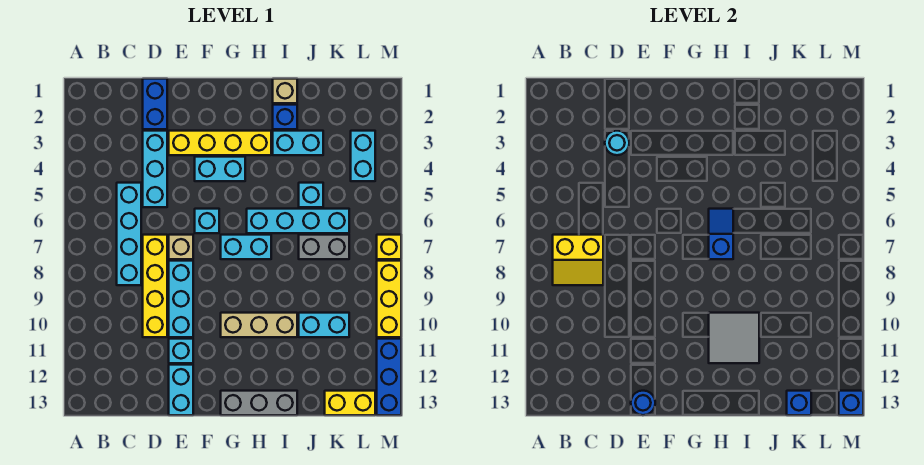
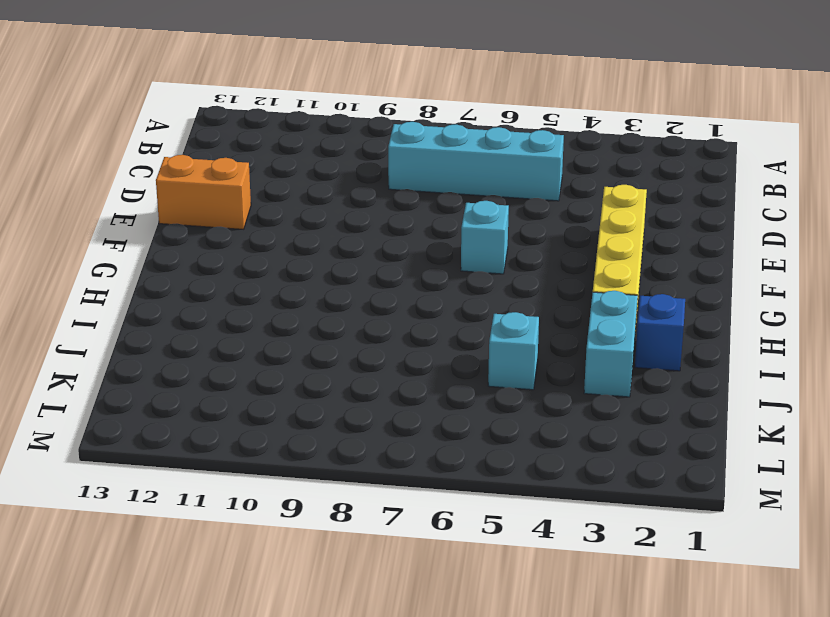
orange brick E12:E13 level 1 -> cyan brick E12:E13 level 1
none -> blue brick D1:D2 level 1
none -> cyan brick D3:D5 level 1
none -> yellow brick D7:D10 level 1
none -> tan brick E7 level 1

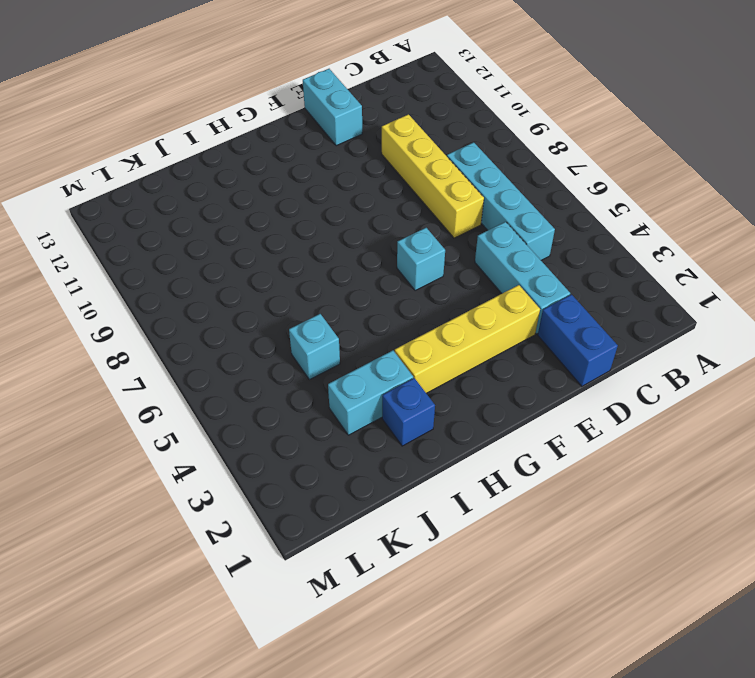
none -> tan brick E7 level 1
none -> cyan brick E8:E10 level 1
none -> cyan brick E11 level 1
none -> cyan brick F4:G4 level 1

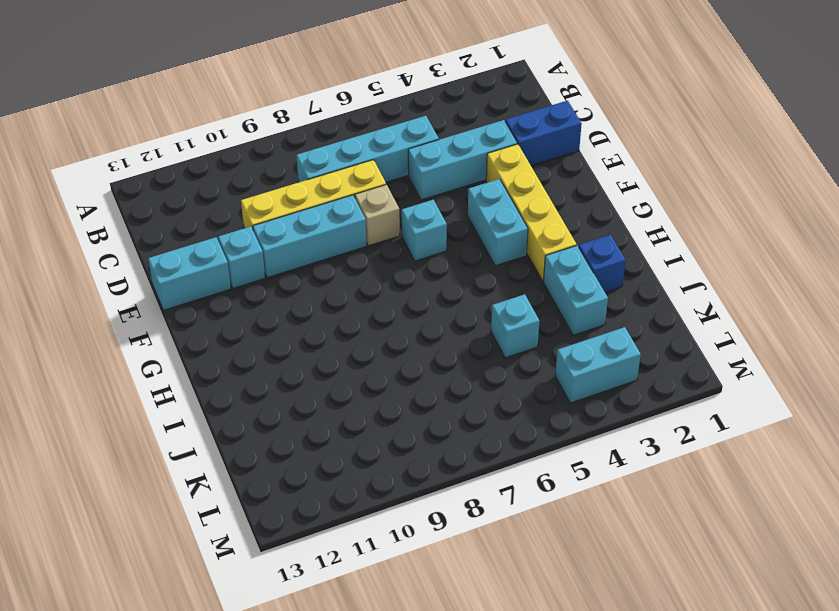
none -> cyan brick G7:H7 level 1
none -> tan brick G10:I10 level 1
none -> grey brick G13:I13 level 1
none -> cyan brick H6:K6 level 1

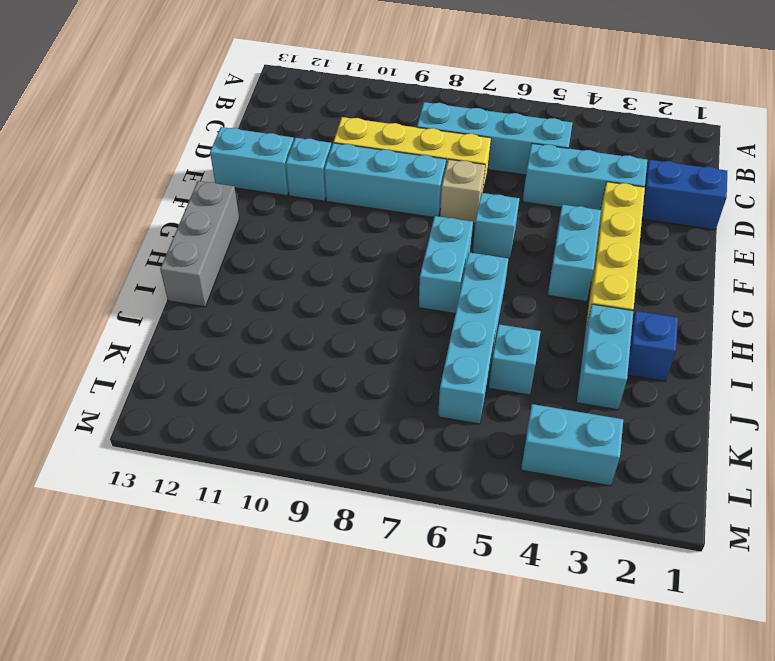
none -> tan brick G10:I10 level 1
none -> tan brick I1 level 1
none -> grey brick J7:K7 level 1
none -> cyan brick J10:K10 level 1

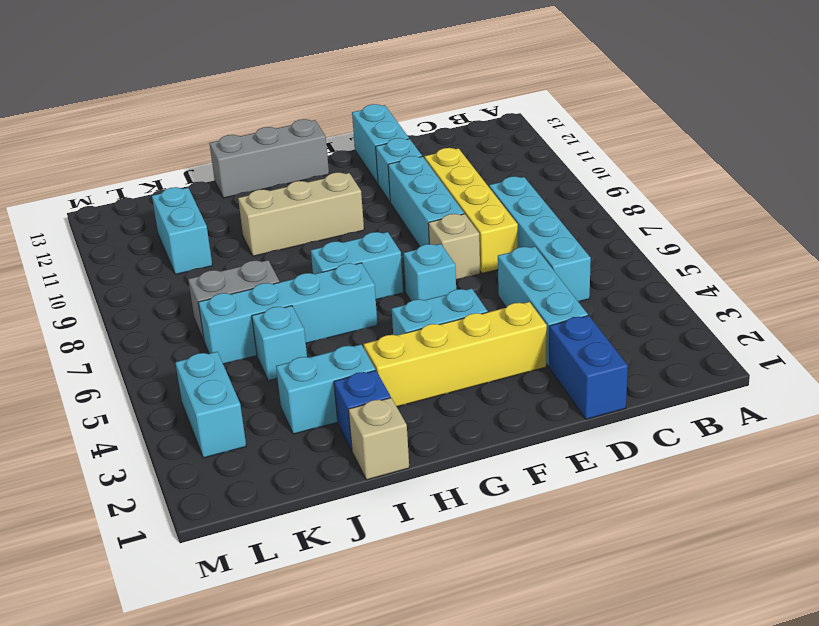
cyan brick K10:K11 level 1 -> cyan brick J10:K10 level 1
none -> yellow brick K13:L13 level 1
none -> yellow brick M7 level 1
none -> yellow brick M8:M10 level 1
none -> blue brick M11:M13 level 1

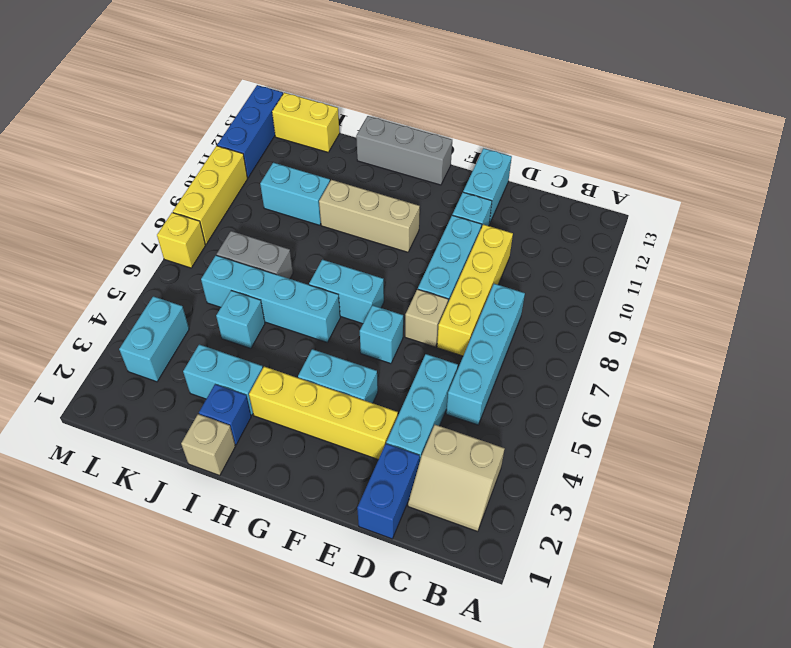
tan slope B2:C3 level 1 top 3 -> none
none -> yellow slope B7:C8 level 2 top 7
none -> cyan round brick D3 level 2
none -> blue round brick E13 level 2
none -> blue slope H6:H7 level 2 top 7

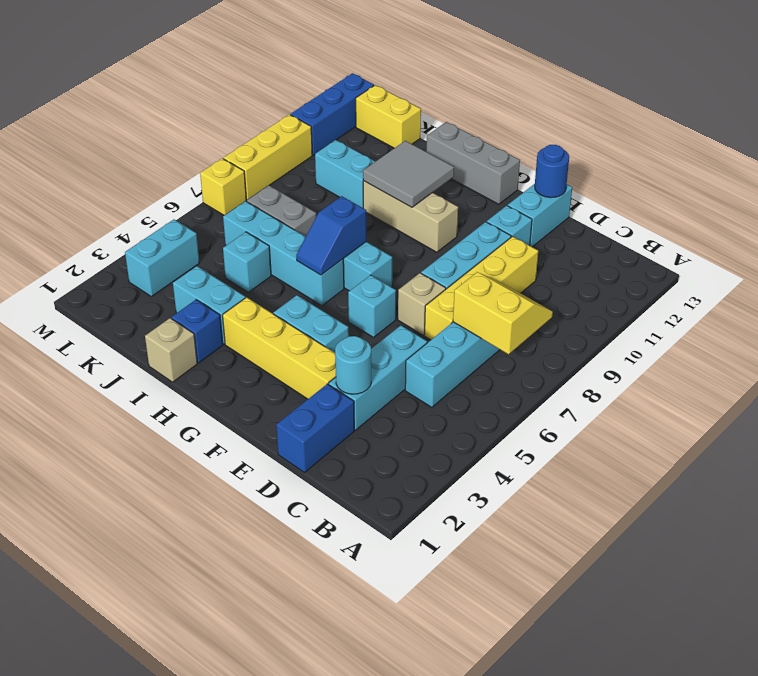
none -> blue brick K13 level 2
none -> blue brick M13 level 2

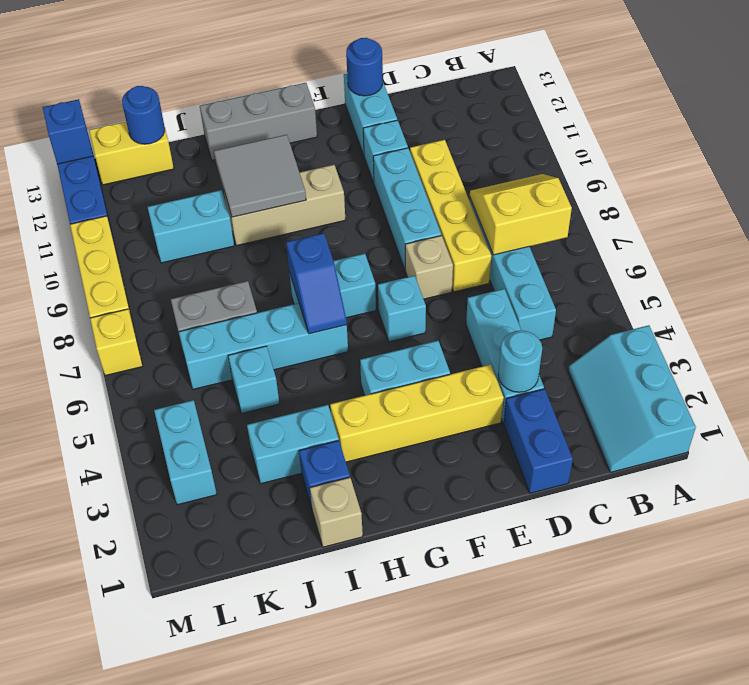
cyan slope A1:B3 level 1 top A -> none
blue round brick K13 level 2 -> blue brick K13 level 2

